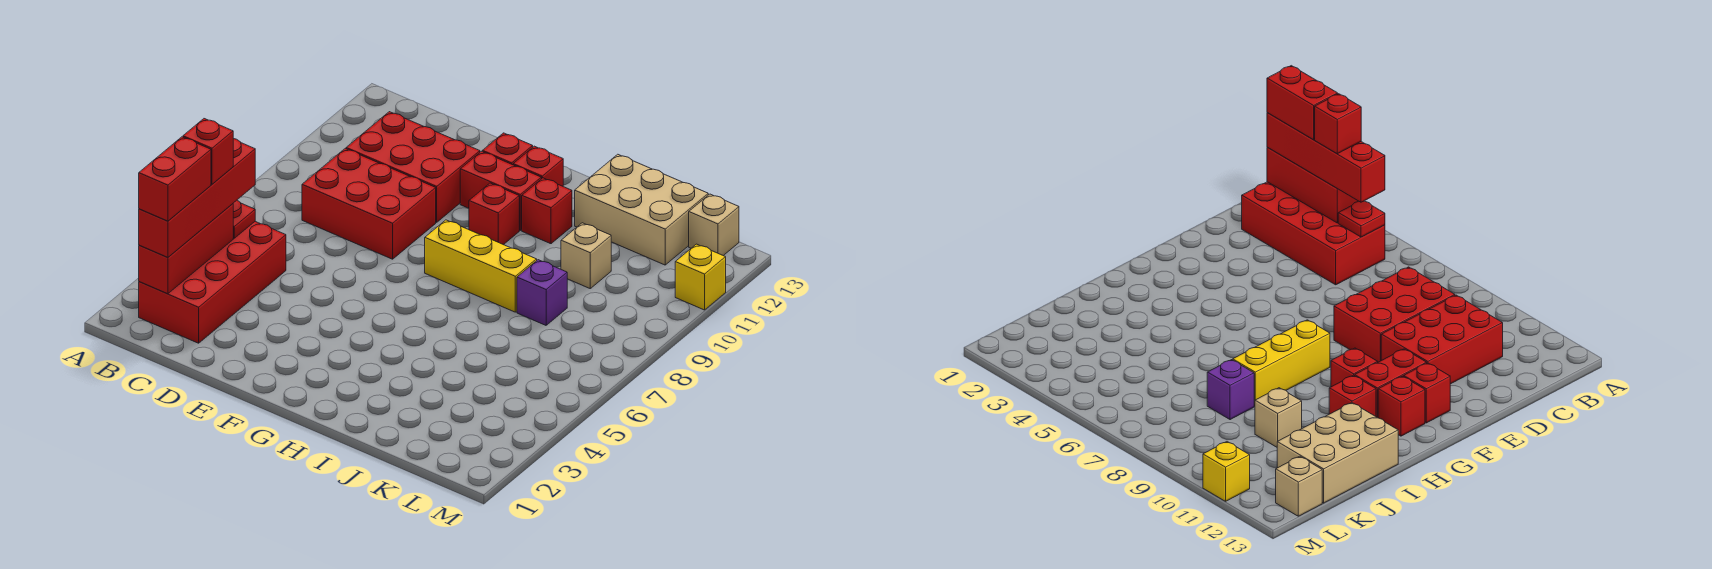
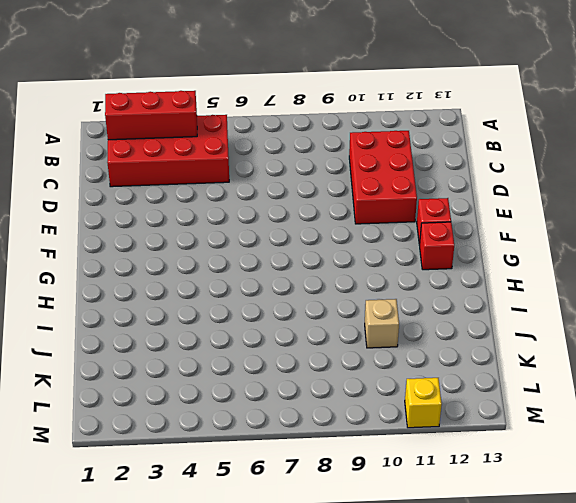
none -> red brick C8:E9 level 1
none -> red brick F11:G11 level 1
none -> yellow brick G8:I8 level 1

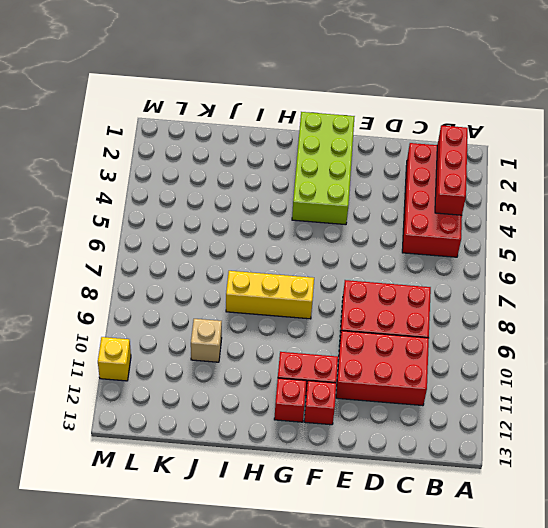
lime brick F1:G4 level 1 -> none
none -> red brick G10 level 1
none -> red brick H11 level 1
none -> tan brick I12:K13 level 1

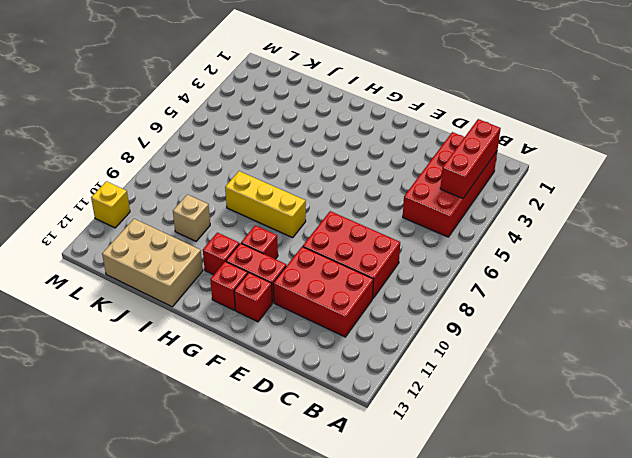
none -> purple brick J8 level 1
none -> tan brick L13 level 1
none -> red plate B5 level 2

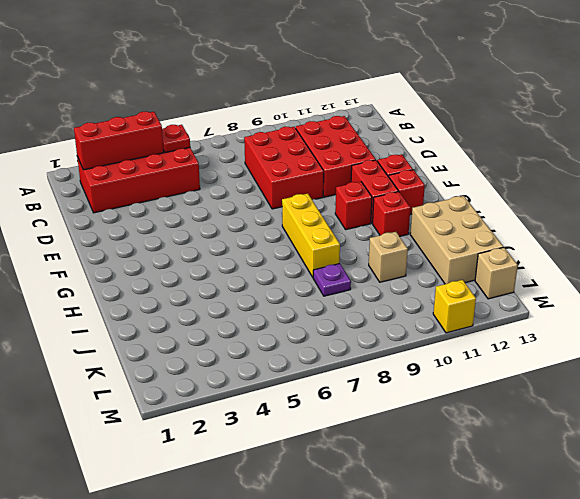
purple plate J8 level 1 -> purple brick J8 level 1
none -> red brick B2:B5 level 3
none -> red brick B2:B3 level 4
none -> red brick B4 level 4

